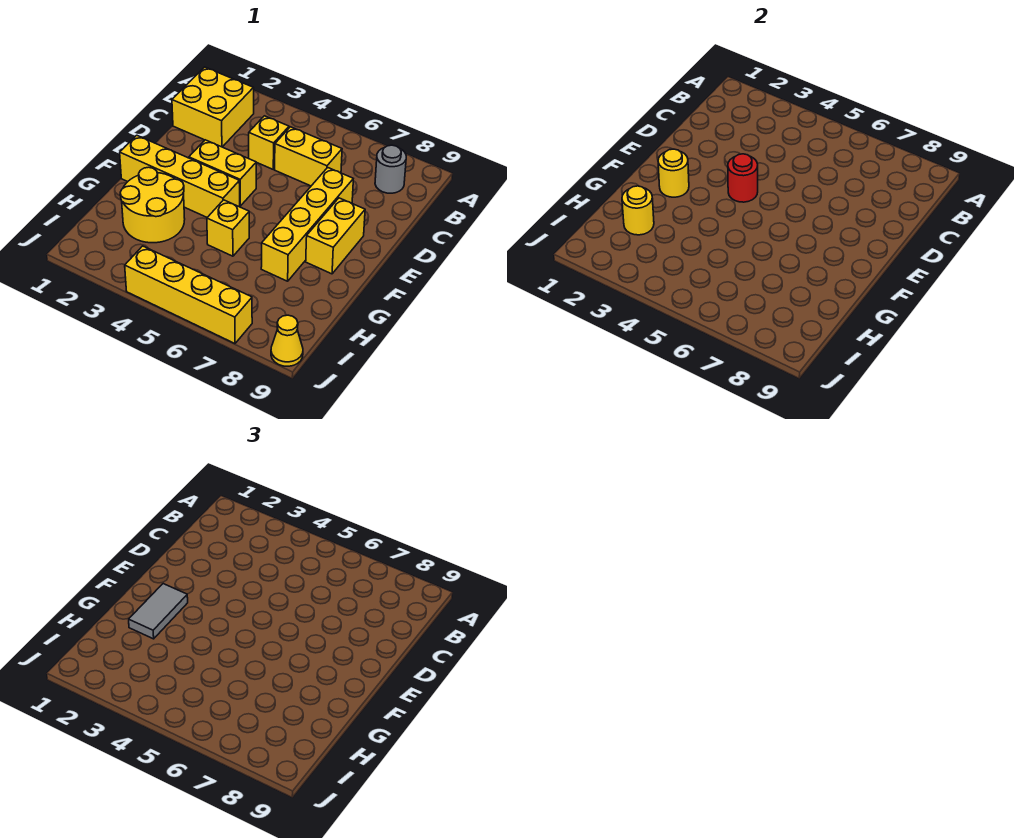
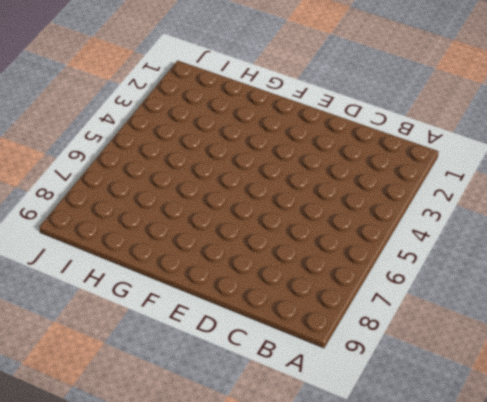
none -> yellow brick B1:C2 level 1
none -> grey round brick B8 level 1
none -> yellow brick C4 level 1

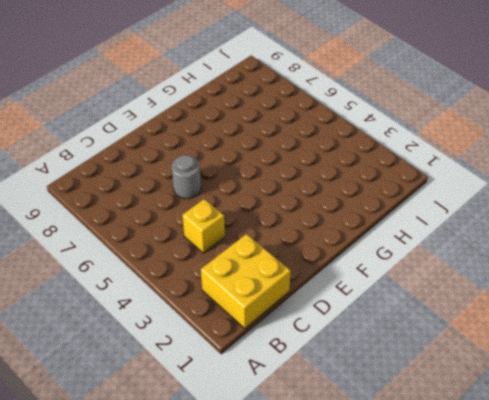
grey round brick D6 level 1 -> grey round brick B8 level 1
none -> yellow brick C5:C6 level 1
none -> yellow brick D7:G7 level 1
none -> yellow brick E3:E4 level 1

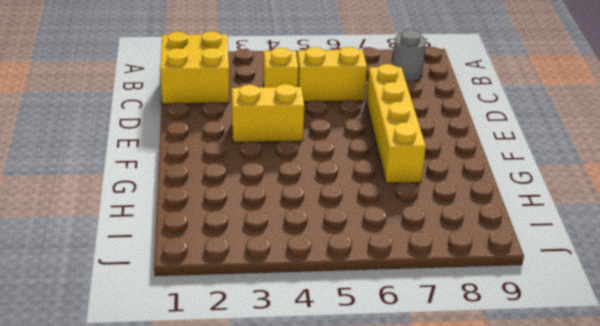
none -> yellow brick E8:F8 level 1
none -> yellow brick F1:F4 level 1
none -> yellow round brick G2:H3 level 1

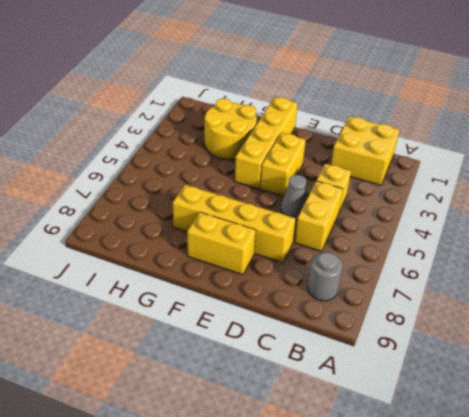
grey cone D5 level 1 -> none
none -> yellow brick G5 level 1
none -> yellow brick J4:J7 level 1
none -> yellow cone J9 level 1

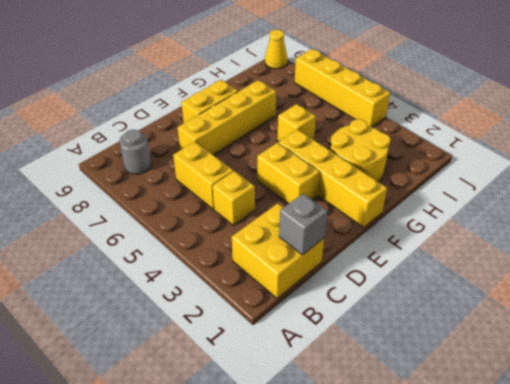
grey brick C1 level 2 -> none
none -> red round brick E4 level 2
none -> yellow round brick F2 level 2
none -> yellow round brick H2 level 2

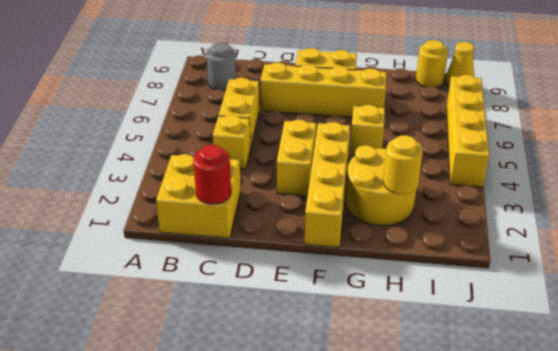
red round brick C1 level 2 -> red round brick E4 level 2
yellow round brick I9 level 1 -> yellow round brick F2 level 2
none -> grey tile F2:G2 level 3

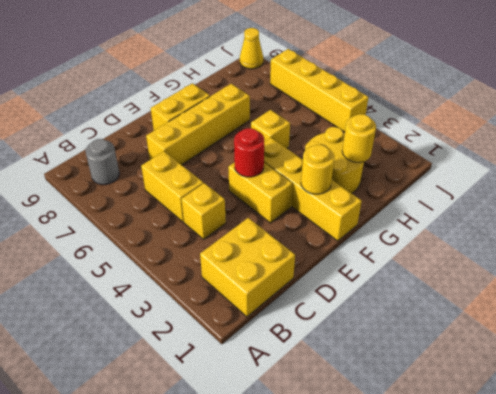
none -> grey tile F2:G2 level 3

